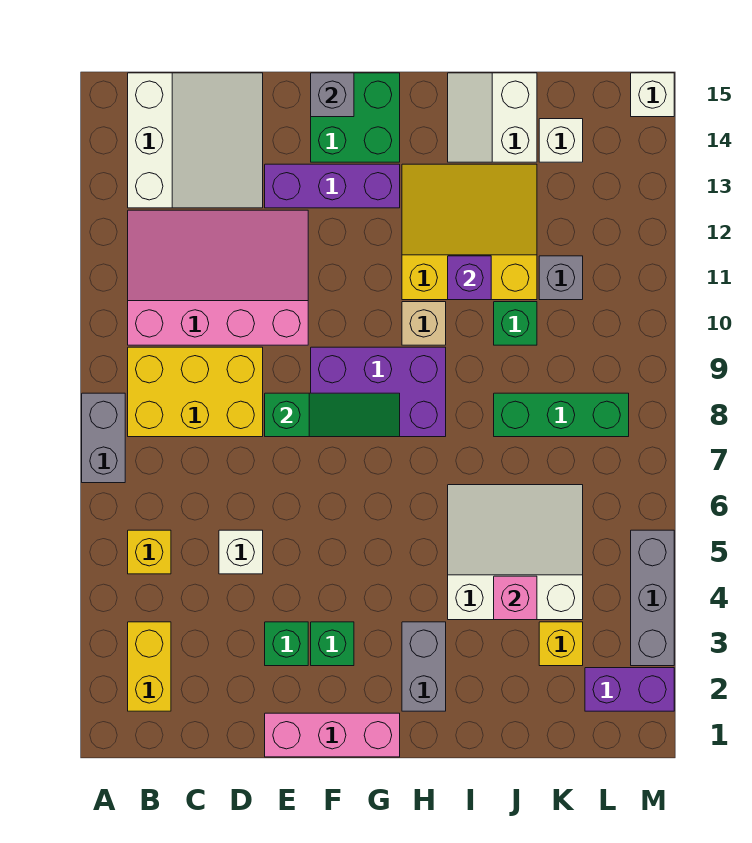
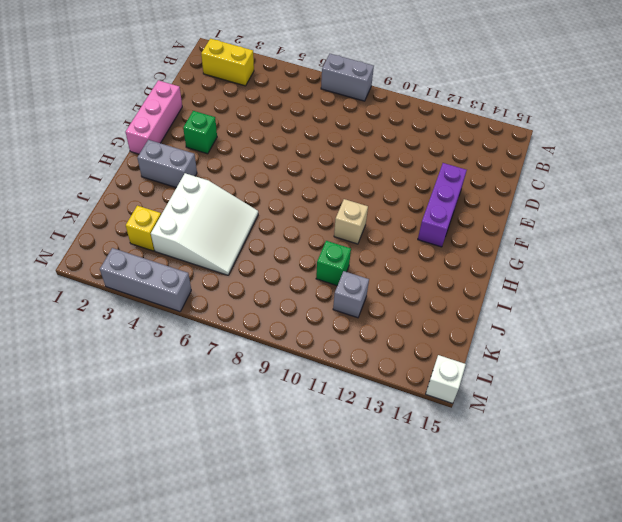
none -> yellow brick B5 level 1
none -> yellow brick B8:D9 level 1
none -> pink slope B10:E12 level 1 top 10
none -> white slope B13:D15 level 1 top B

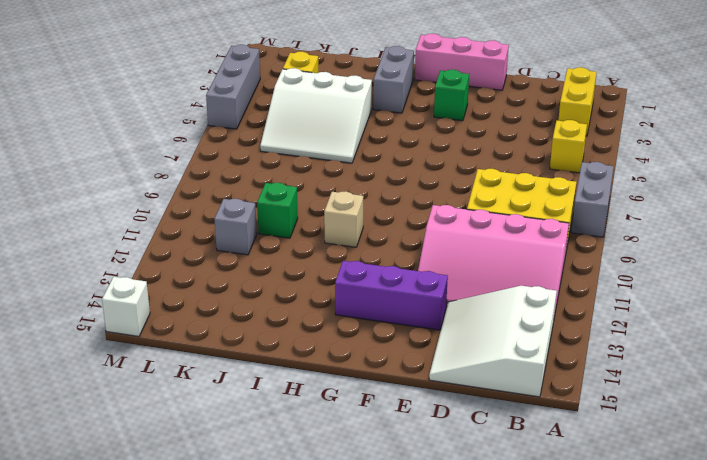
none -> white brick D5 level 1
none -> green brick E3 level 1
none -> purple brick F8:H9 level 1
none -> green brick F14:G15 level 1

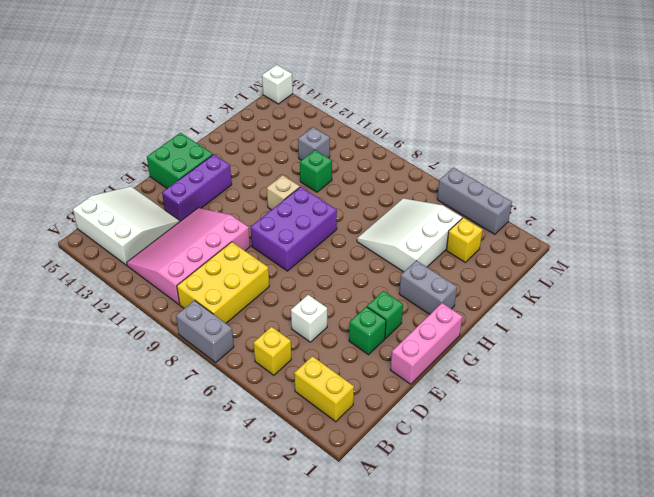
none -> yellow slope H11:J13 level 1 top 11
none -> white slope I14:J15 level 1 top J
none -> green brick J8:L8 level 1
none -> white brick K14 level 1

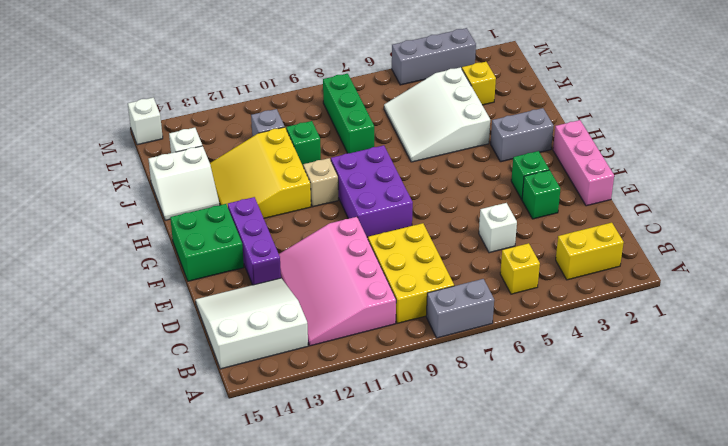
none -> purple brick L2:M2 level 1
none -> green slope E8:G8 level 2 top E
none -> grey brick F15 level 2
none -> purple brick I11 level 2

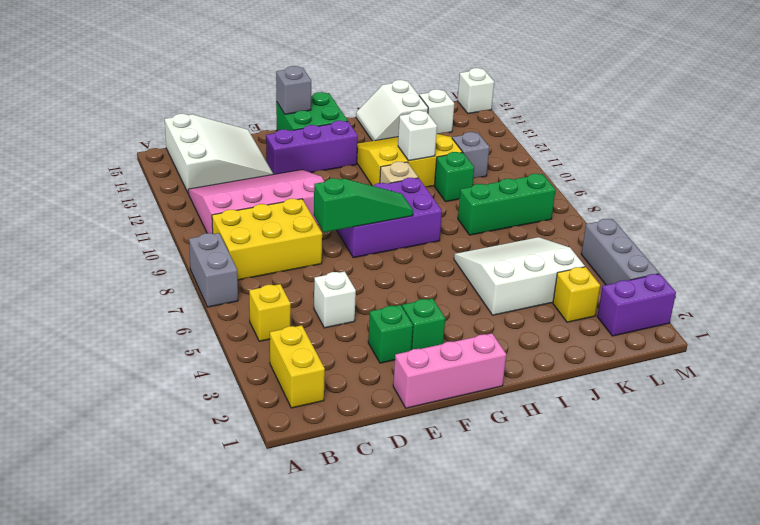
white brick I11 level 2 -> purple brick I11 level 2
none -> grey brick H2:H3 level 1
none -> pink brick J4 level 2

